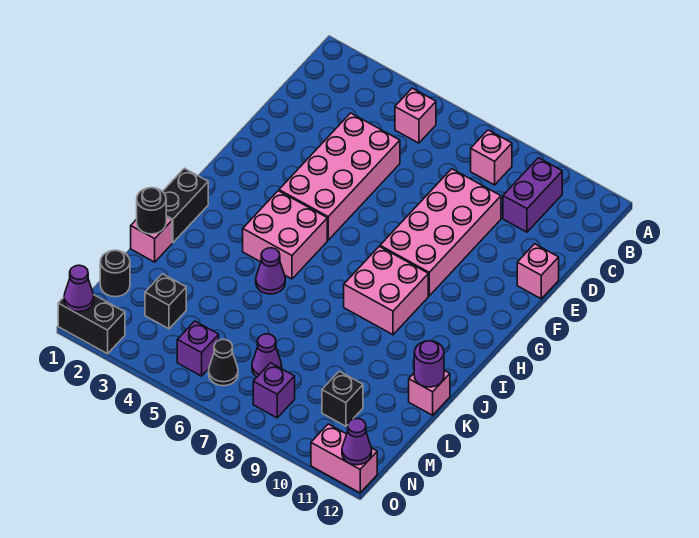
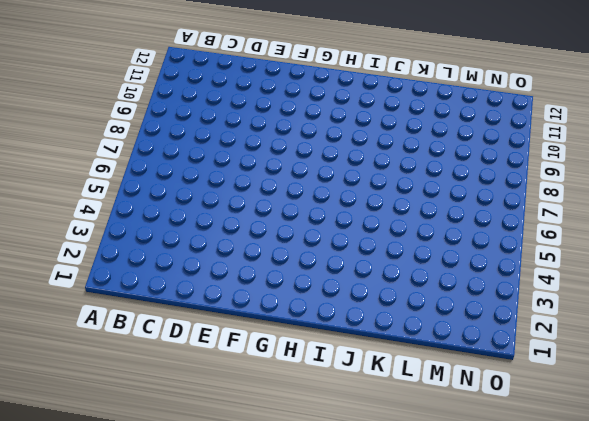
none -> pink brick B5 level 1
none -> pink brick B8 level 1
none -> purple brick B10:C10 level 1

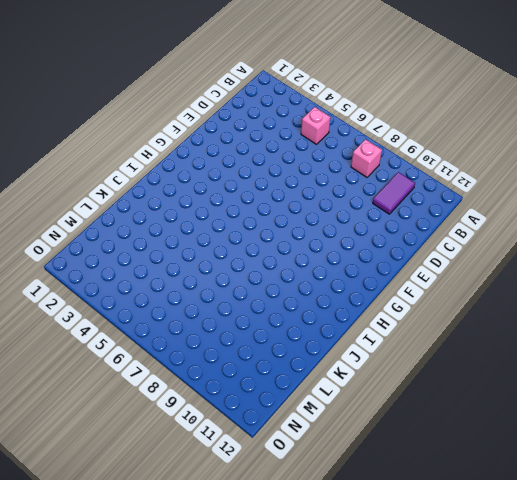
purple tile B10:C10 level 1 -> purple brick B10:C10 level 1
none -> pink brick D4:G5 level 1
none -> pink brick D8:G9 level 1
none -> pink brick E12 level 1

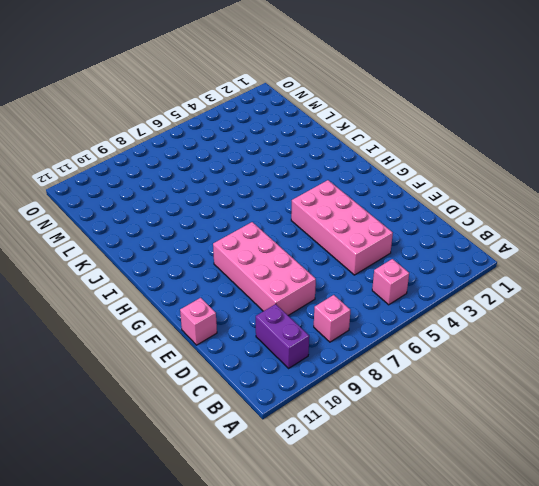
none -> pink brick H4:I5 level 1
none -> pink brick H8:I9 level 1
none -> black brick I1:J1 level 1

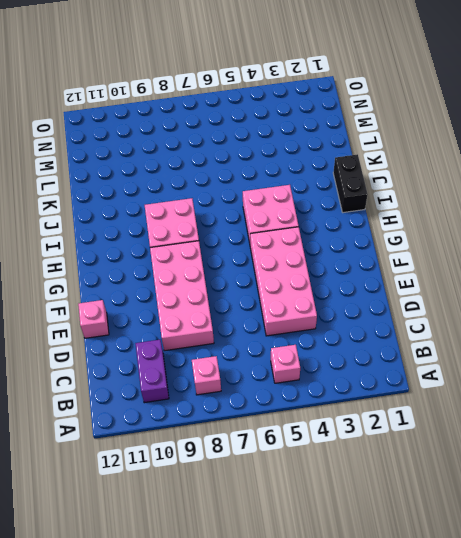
none -> purple cone J5 level 1
none -> pink brick K1 level 1
none -> pink brick K12 level 1

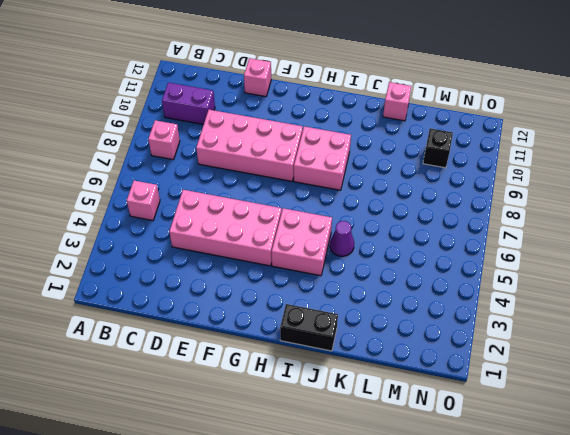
none -> pink brick K1 level 1
none -> black round brick M1 level 1
none -> black brick M3 level 1

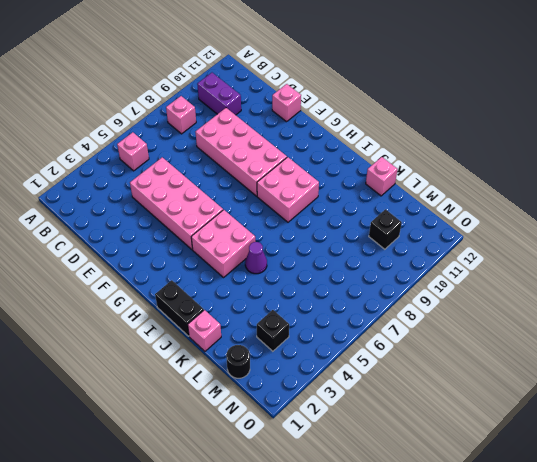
none -> purple cone M7 level 1
none -> purple brick N5 level 1
none -> black cone N6 level 1

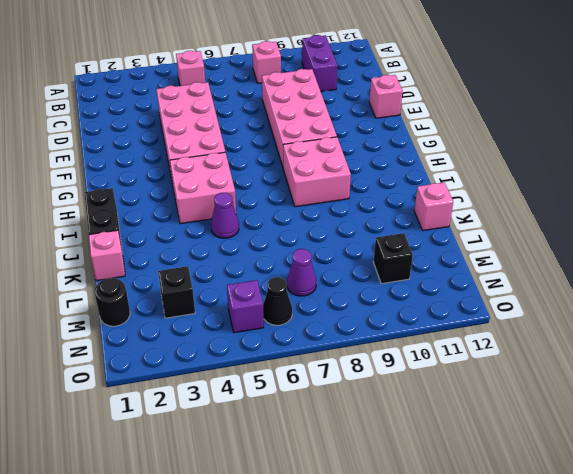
none -> purple brick N8 level 1
none -> black brick O1:O2 level 1
none -> pink brick O11:O12 level 1

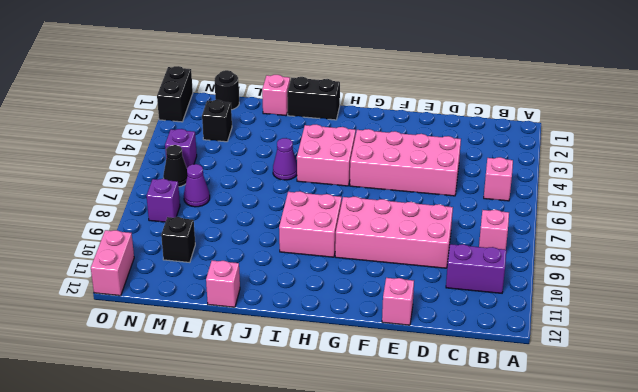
none -> black round brick K1 level 2
none -> purple round brick K12 level 2
none -> purple cone O1 level 2

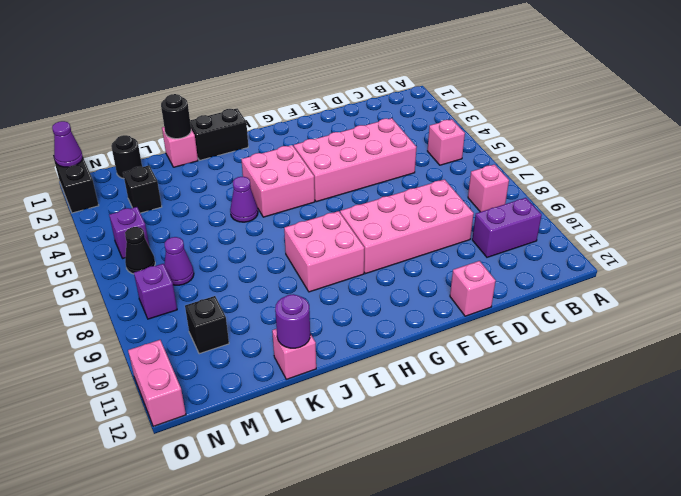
none -> purple cone O12 level 2

